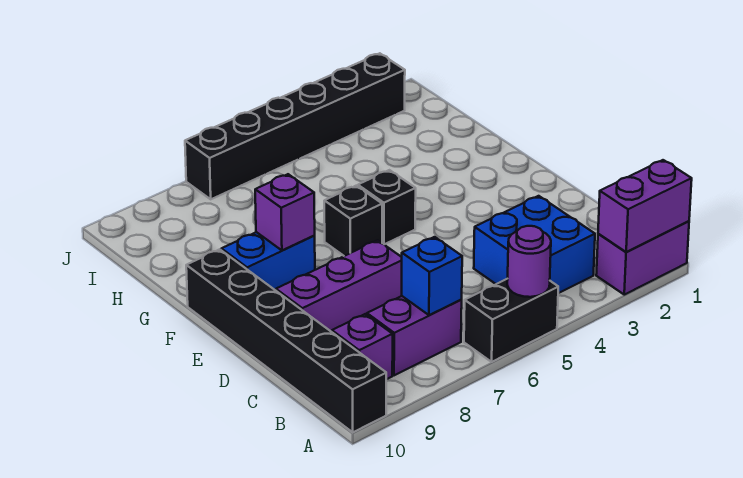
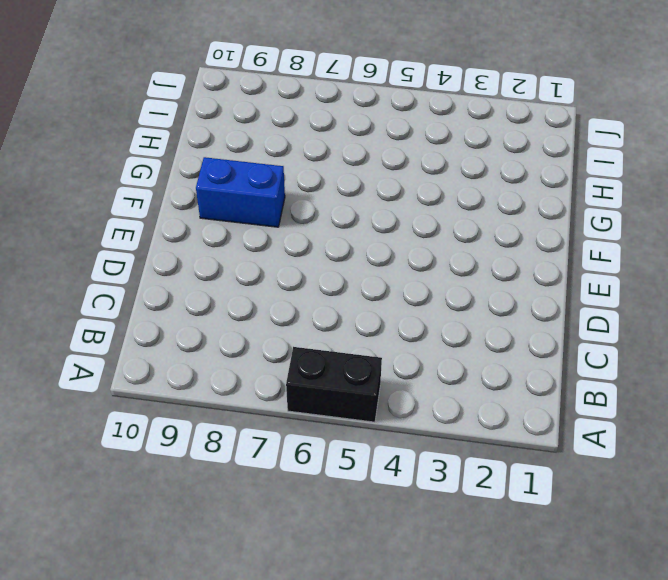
none -> purple brick A1:A2 level 1
none -> black brick A10:F10 level 1
none -> blue brick B3:C4 level 1

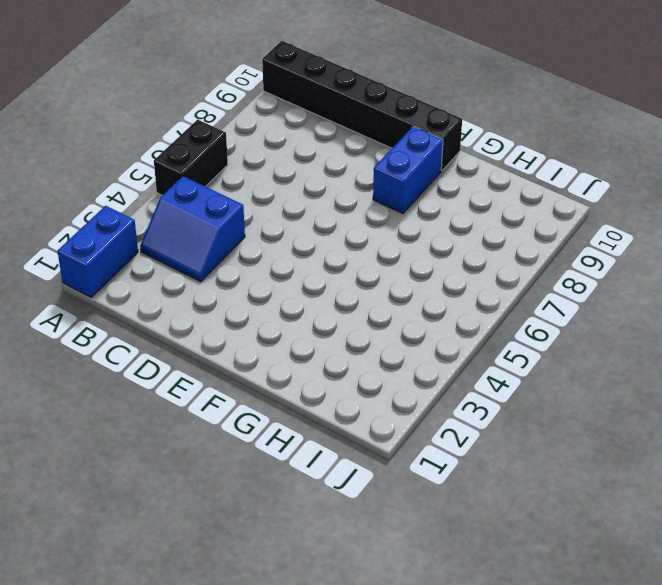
blue brick A1:A2 level 1 -> purple brick A1:A2 level 1
blue slope B3:C4 level 1 top 4 -> blue brick B3:C4 level 1
none -> purple brick B7:B8 level 1
none -> purple brick B9 level 1
none -> purple brick D7:D9 level 1

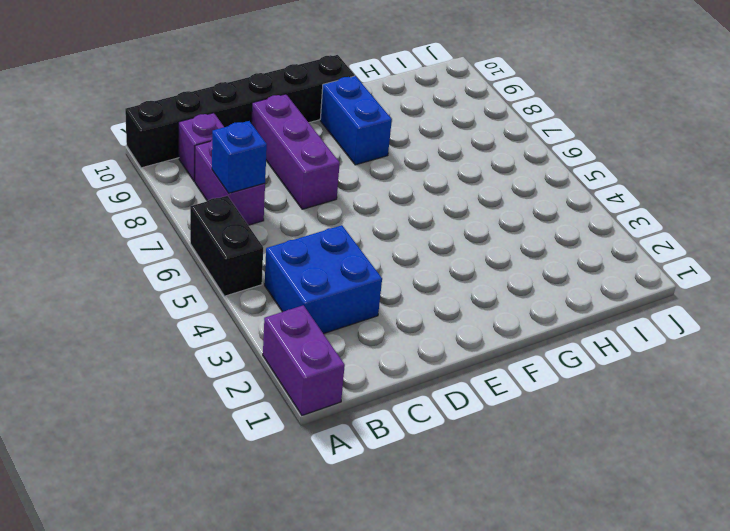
none -> black brick F5 level 1
none -> black brick F6 level 1
none -> black brick J2:J7 level 1

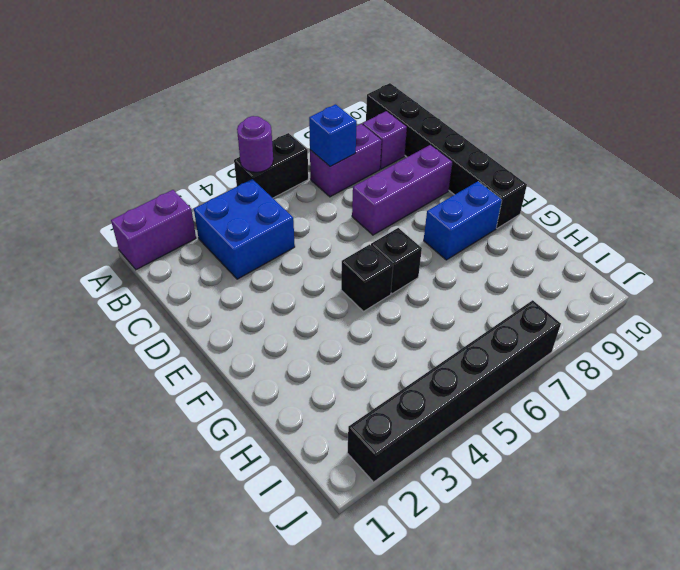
none -> purple brick A1:A2 level 2
none -> purple brick F8 level 2

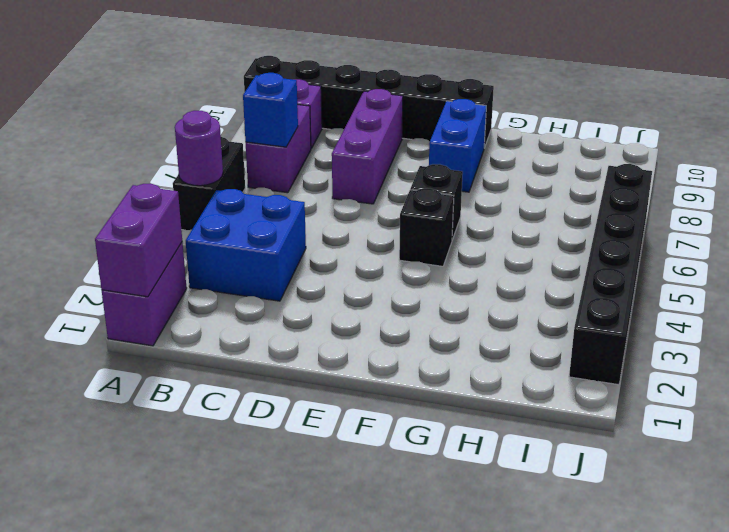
none -> purple brick F8 level 2

